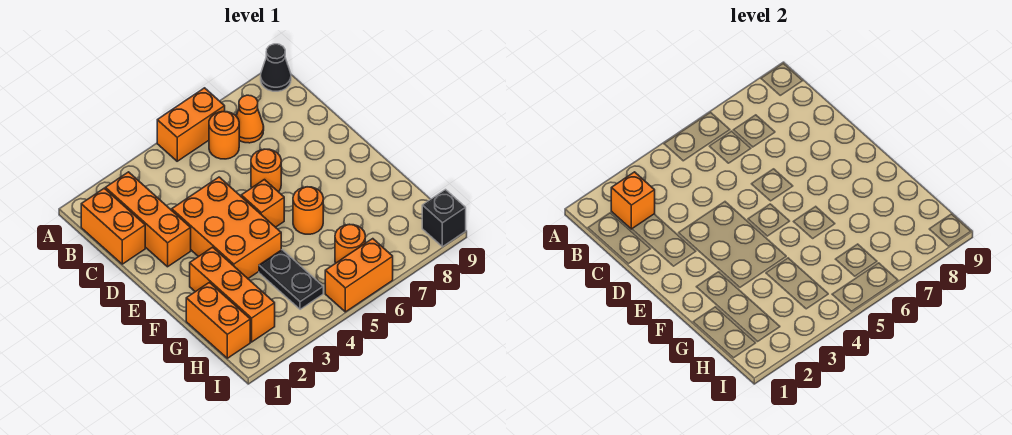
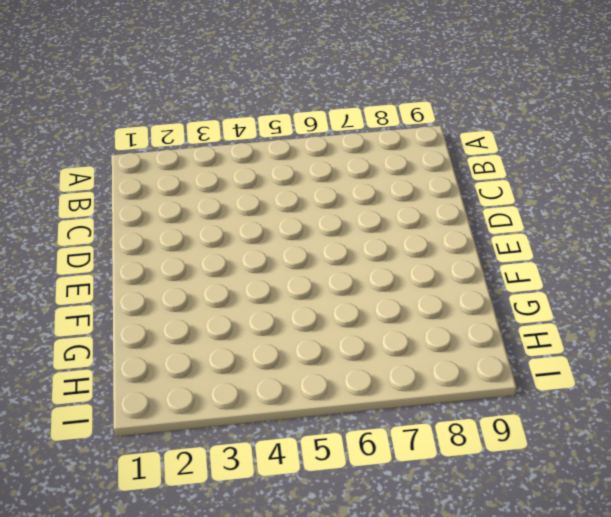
none -> orange brick A5:A6 level 1
none -> black cone A9 level 1
none -> orange brick B1:C1 level 1

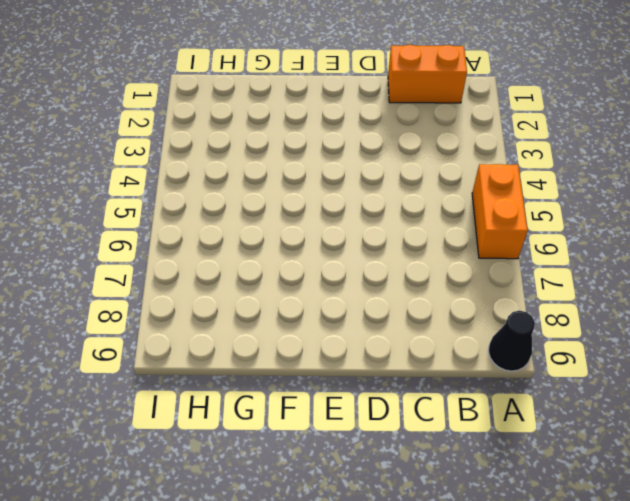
none -> orange brick B2:D2 level 1
none -> orange round brick B6 level 1
none -> orange cone B7 level 1

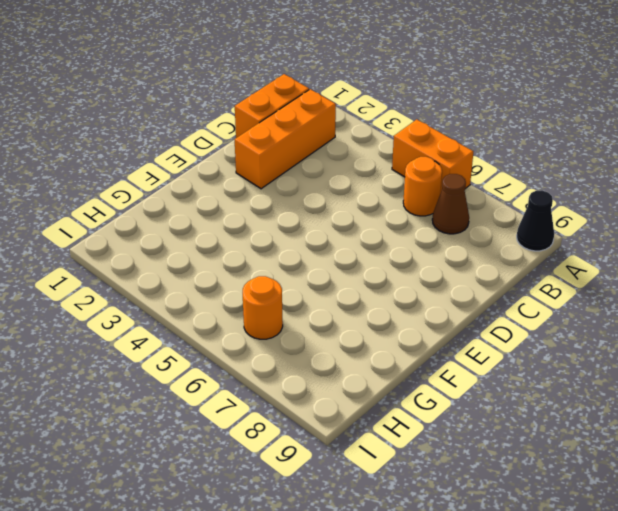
brown cone B7 level 1 -> orange cone B7 level 1
none -> orange brick D3:F4 level 1
none -> orange round brick D6 level 1
none -> orange brick E5 level 1

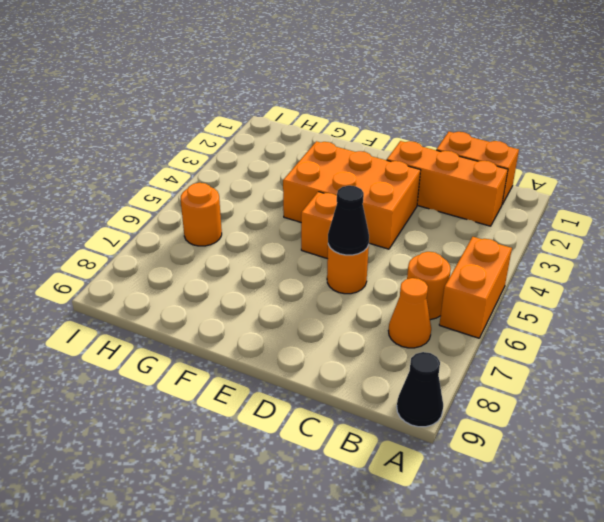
black cone D6 level 2 -> none
none -> orange brick F2:H2 level 1
none -> orange round brick F6 level 1
none -> orange brick G1:H1 level 1

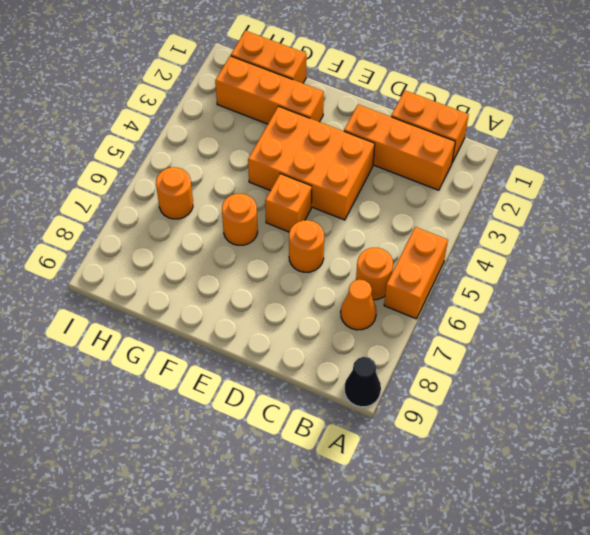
none -> black plate G4:H4 level 1
none -> orange brick I5:I6 level 1
none -> black brick I9 level 1

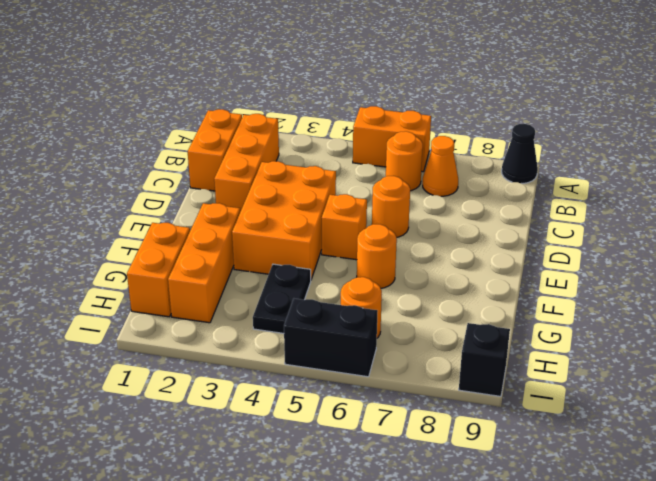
black brick I5:I6 level 1 -> orange brick I5:I6 level 1
none -> orange brick B2 level 2

